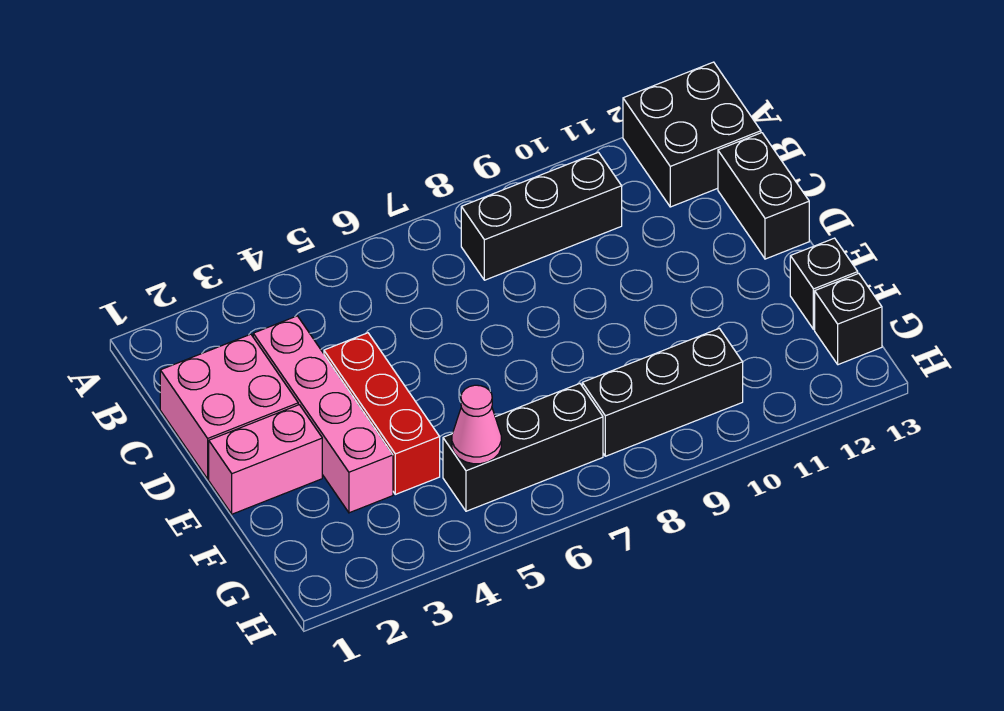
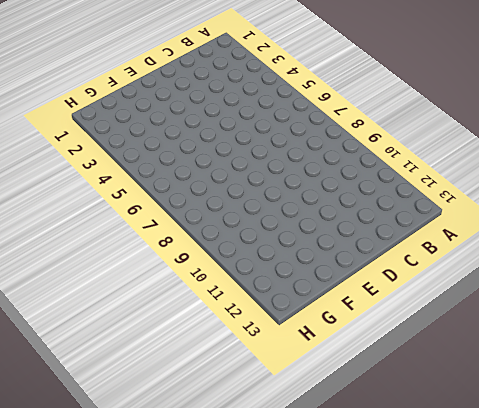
none -> black brick A12:B13 level 1
none -> black brick B8:B10 level 1
none -> pink brick C1:D2 level 1

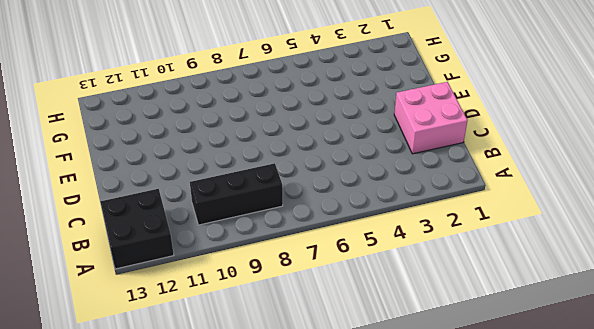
none -> pink brick C3:F3 level 1
none -> black brick C13:D13 level 1
none -> red brick D4:F4 level 1

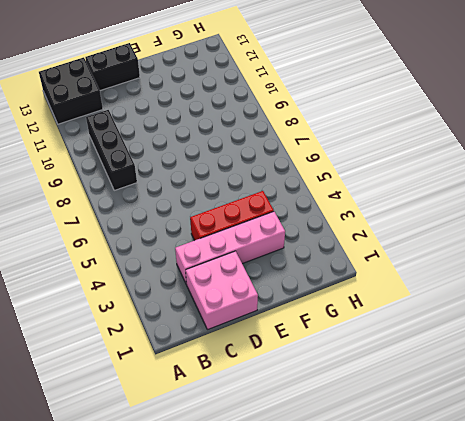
none -> pink brick E1:E2 level 1
none -> black brick F13 level 1
none -> black brick G5:G7 level 1

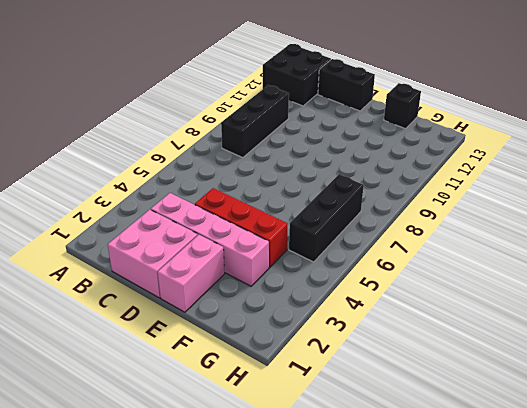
none -> black brick G8:G10 level 1
none -> black brick G13 level 1
none -> pink cone G5 level 2

